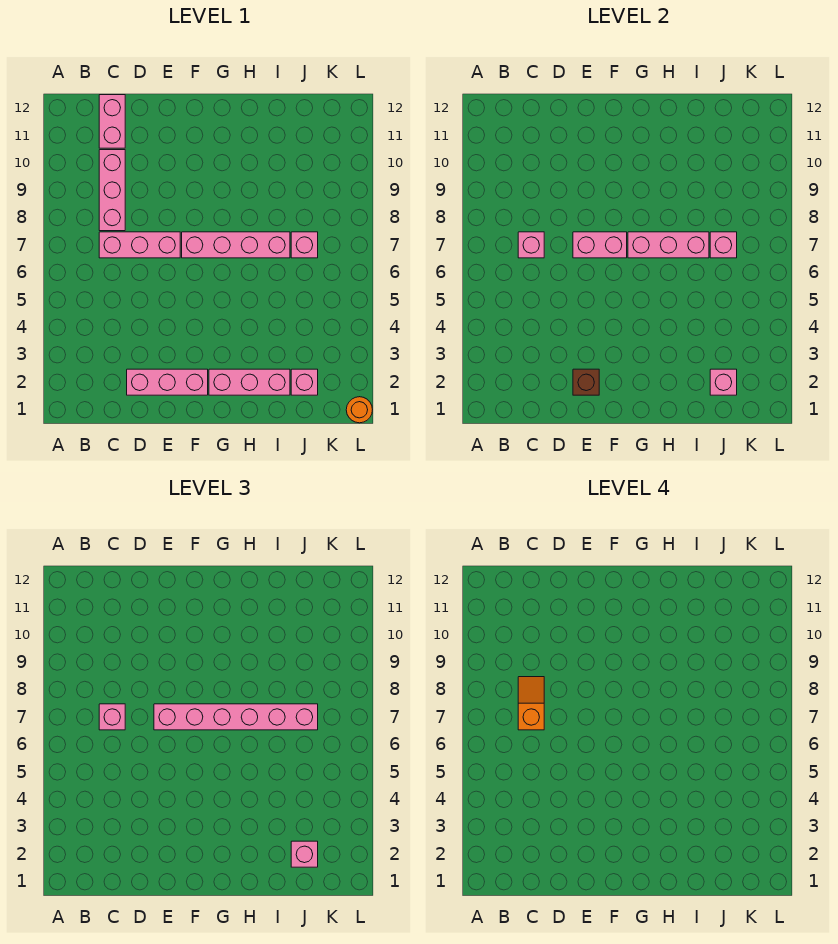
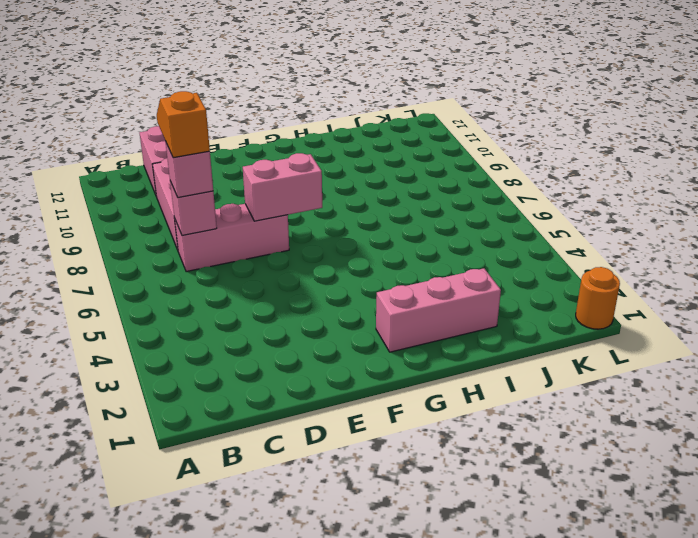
none -> pink brick D2:F2 level 1
none -> pink brick F7:I7 level 1
none -> pink brick J2 level 1

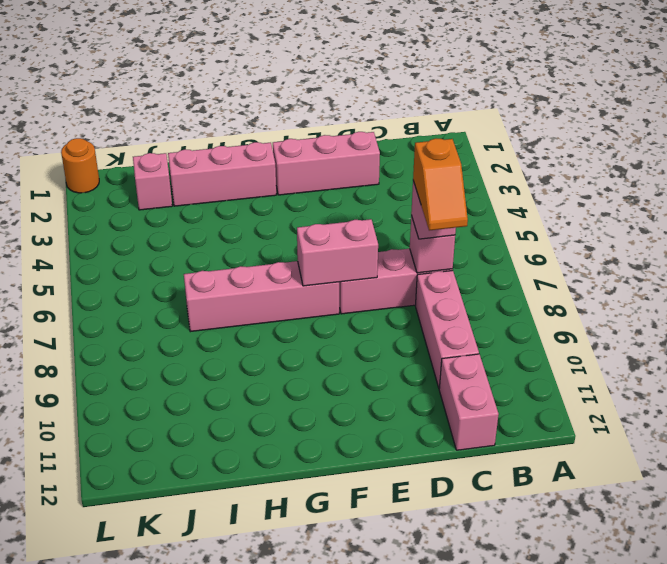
none -> pink brick J7 level 1
none -> brown brick E2 level 2
none -> pink brick G7:I7 level 2

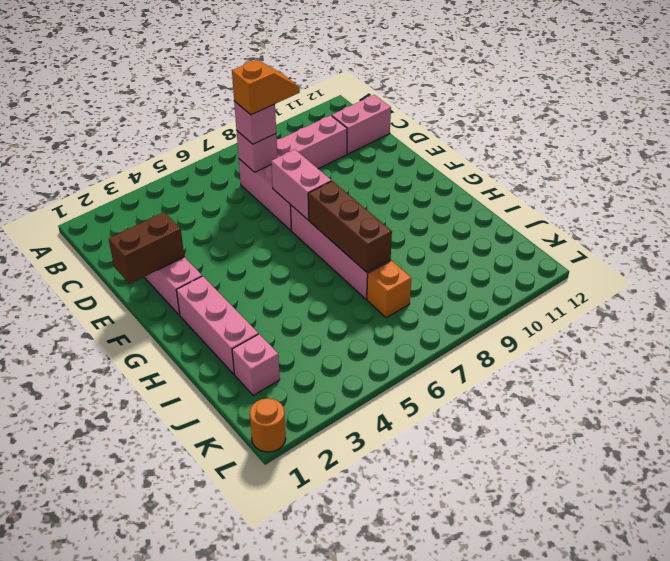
brown brick E1:E2 level 2 -> brown brick E2 level 2
brown brick G7:I7 level 2 -> pink brick G7:I7 level 2
orange brick J7 level 1 -> pink brick J7 level 1
none -> pink brick J2 level 2
none -> pink brick J7 level 2
none -> pink brick E7:J7 level 3

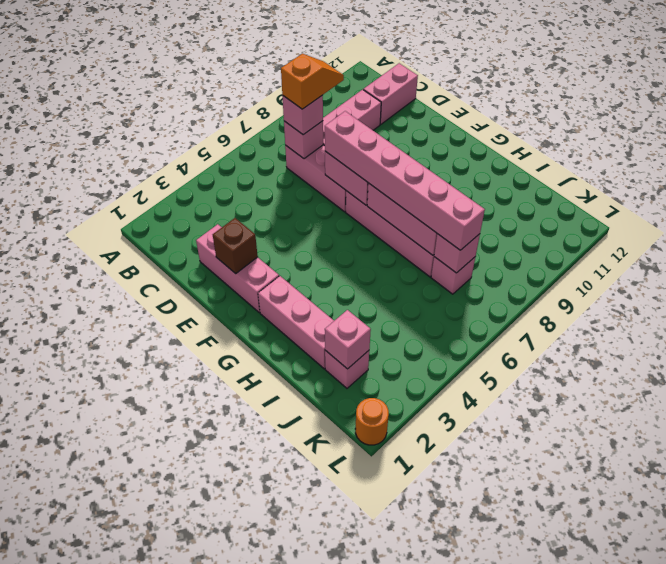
none -> pink brick J2 level 3

